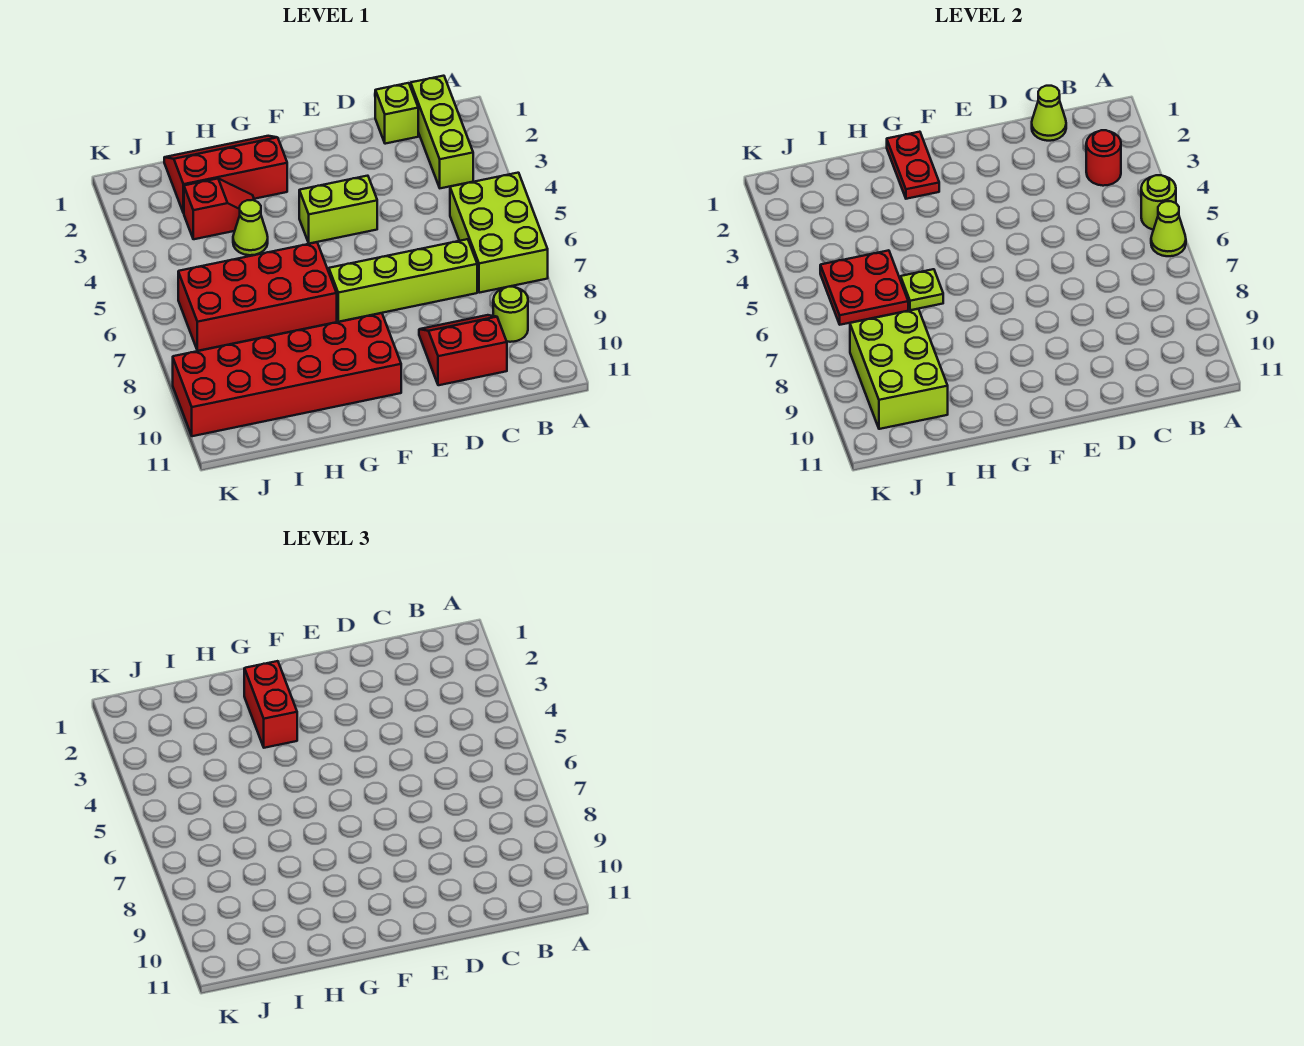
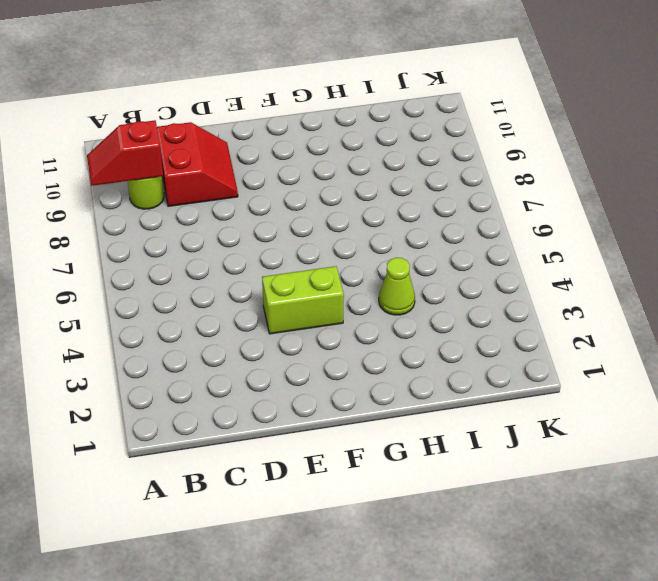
red slope A9:B9 level 2 top B -> red slope H3:I3 level 1 top I
red slope C9:D10 level 1 top C -> red slope C9:D10 level 1 top 10
none -> lime brick A5:B7 level 1
none -> lime brick B1:B3 level 1
none -> lime brick C1 level 1

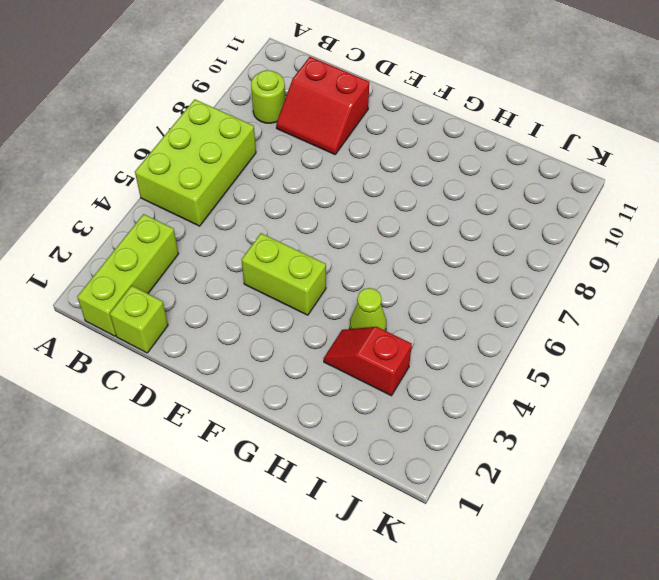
none -> lime brick C7:F7 level 1
none -> red brick F9:K10 level 1
none -> red slope G1:I2 level 1 top 2

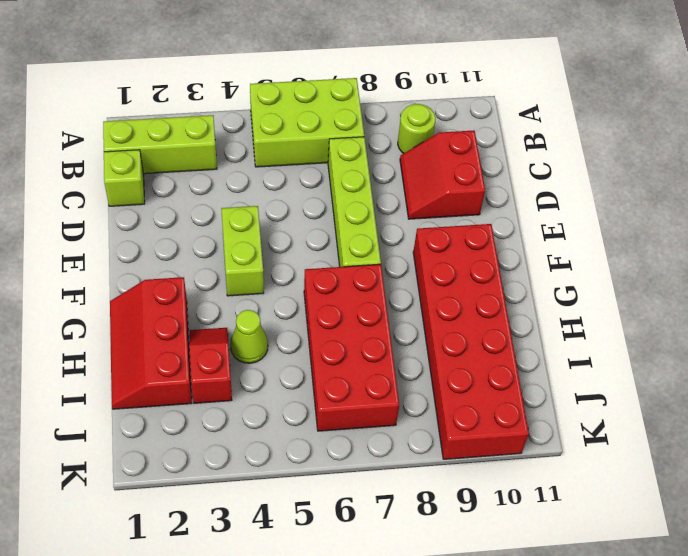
none -> lime round brick A5 level 2
none -> lime cone A6 level 2
none -> red round brick B3 level 2

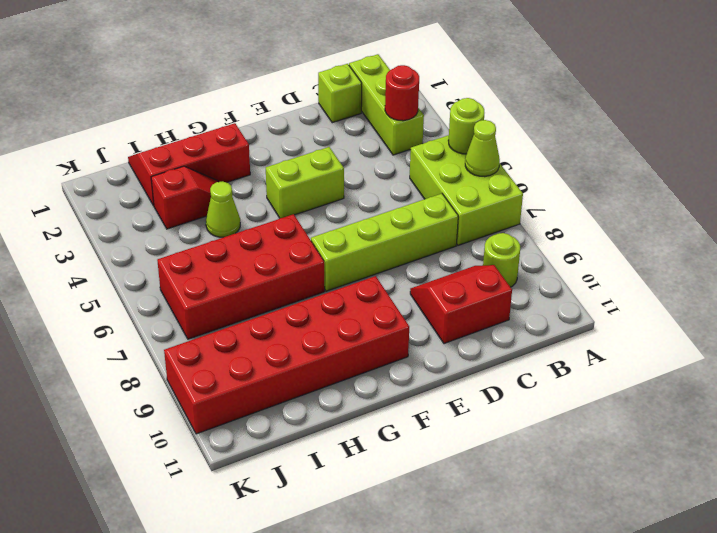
none -> lime cone C1 level 2
none -> red plate G1:G2 level 2
none -> lime plate H6 level 2

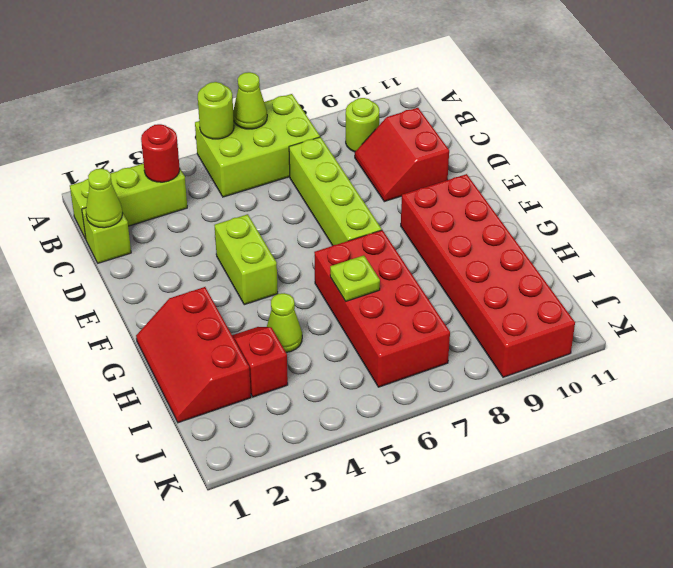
none -> red plate G1:G2 level 2
none -> red plate I5:J6 level 2
none -> lime brick I8:J10 level 2

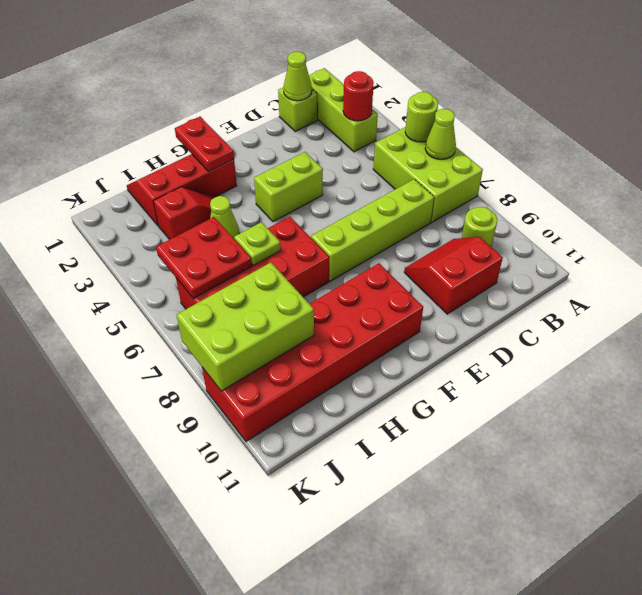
lime brick I8:K9 level 2 -> lime brick I8:J10 level 2
none -> red brick G2:G3 level 3

